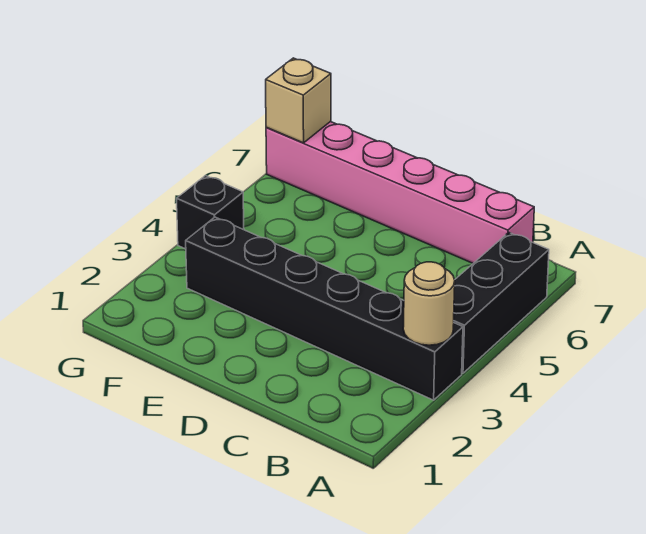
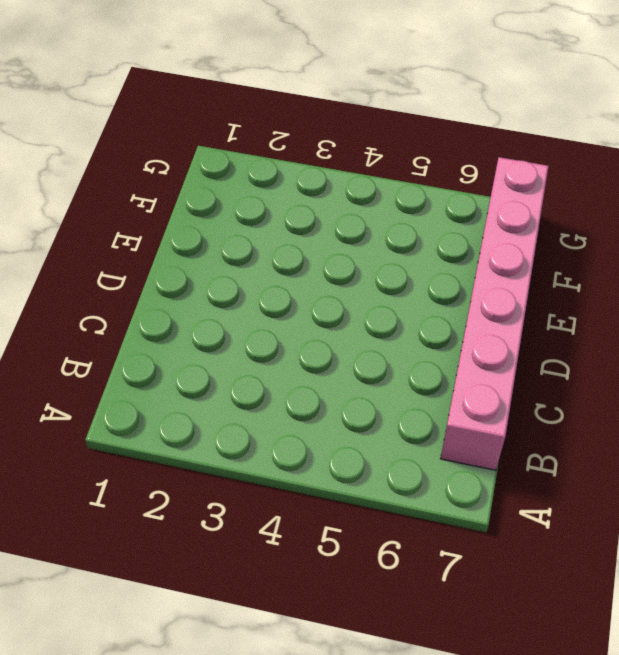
none -> black brick A3:F3 level 1
none -> black brick A4:A6 level 1

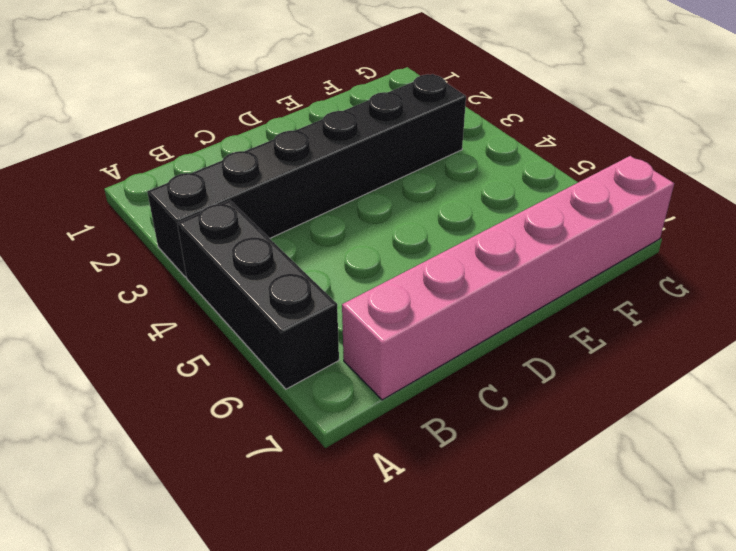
none -> black brick G4 level 1
none -> tan round brick A3 level 2

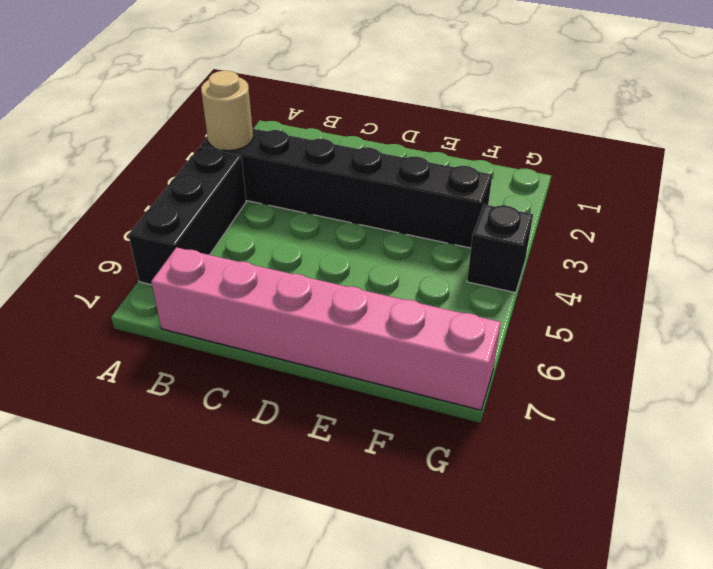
none -> tan brick G7 level 2

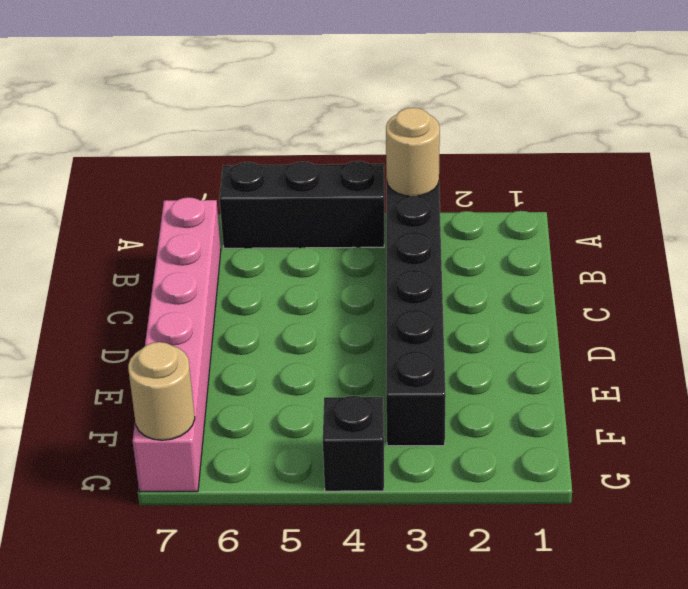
tan round brick G7 level 2 -> tan brick G7 level 2

